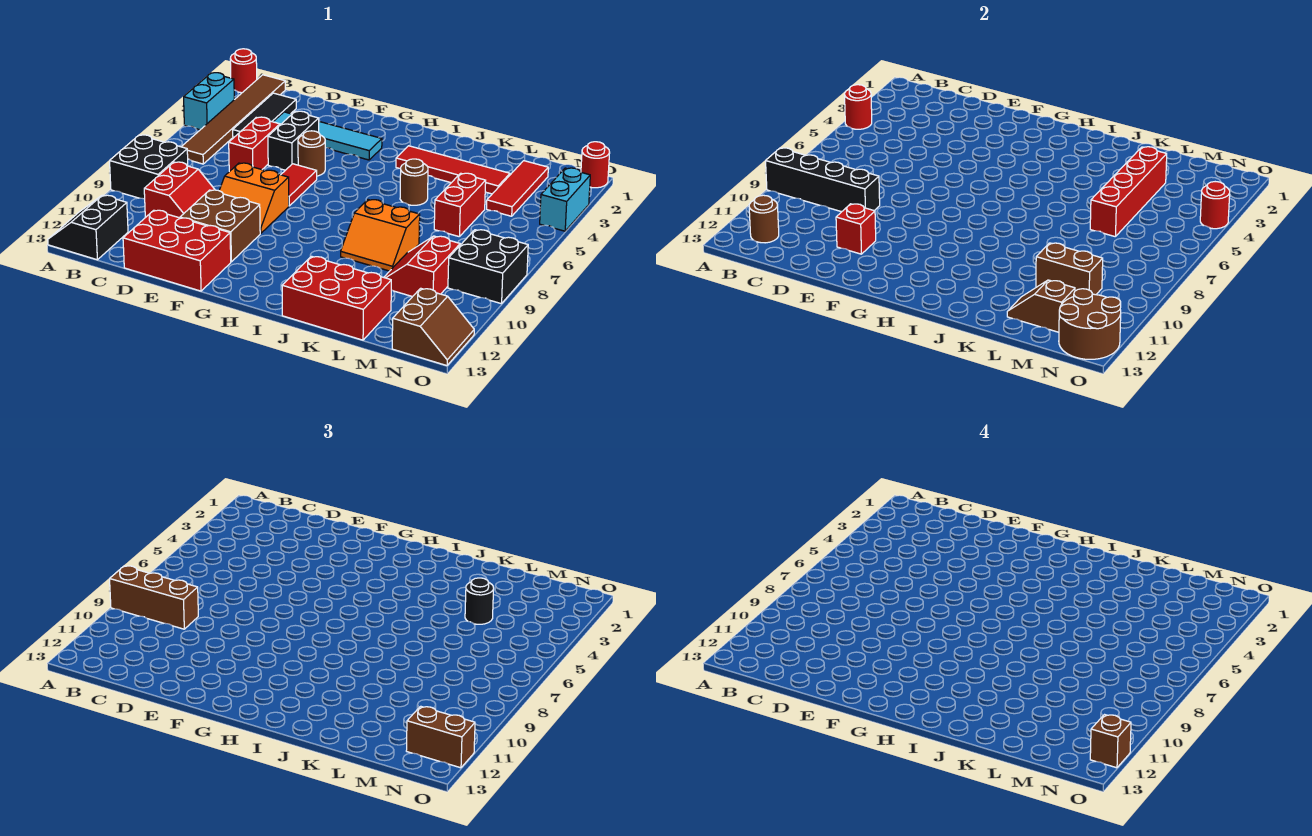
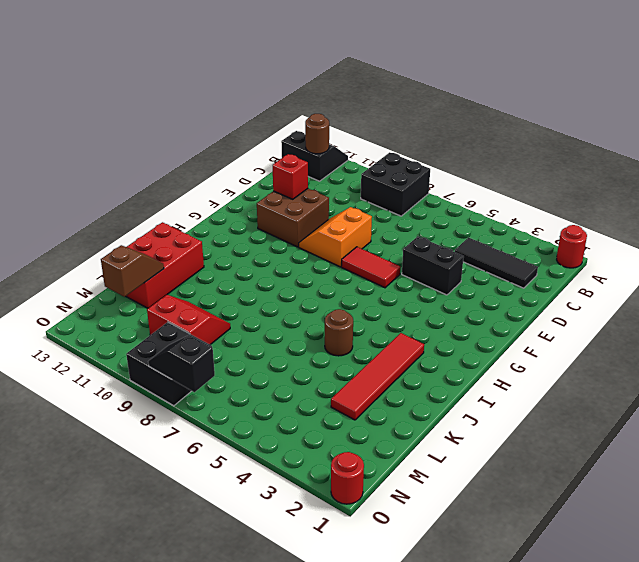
black slope O7:O8 level 2 top 7 -> none
none -> cyan brick A3:A4 level 1
none -> brown tile B1:B6 level 1
none -> red slope C9:D10 level 1 top C
none -> cyan tile D3:G3 level 1

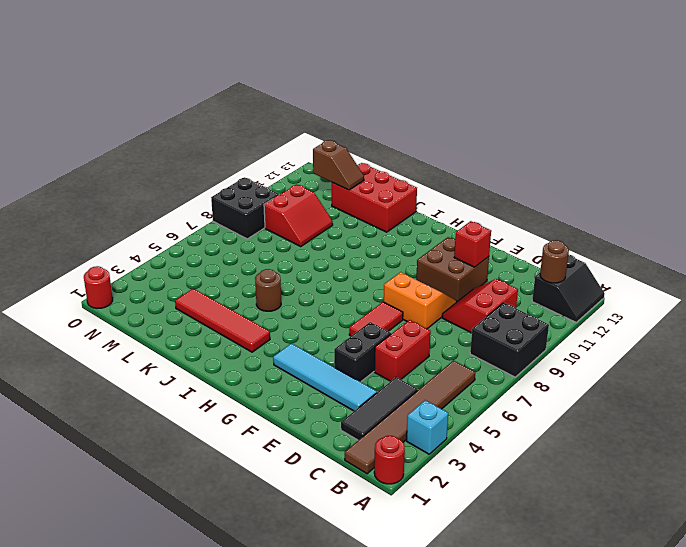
cyan brick A3 level 1 -> cyan brick A3:A4 level 1
none -> red brick D12:F13 level 1
none -> brown round brick F5 level 1
none -> orange slope J8:K9 level 1 top 8
none -> red brick L5:L6 level 1

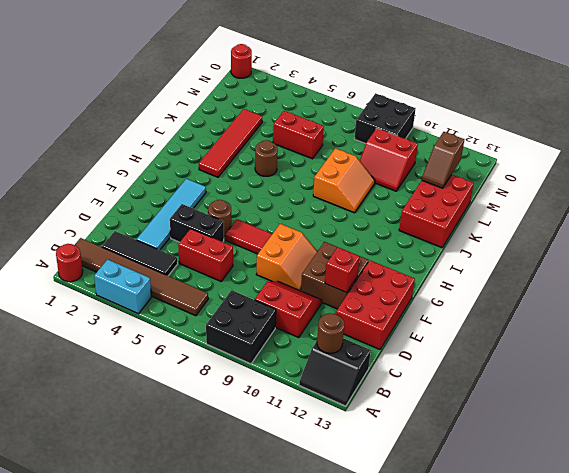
none -> red tile M2:M4 level 1
none -> brown slope N12:O13 level 1 top N
none -> cyan brick O3:O4 level 1
none -> red round brick A4 level 2

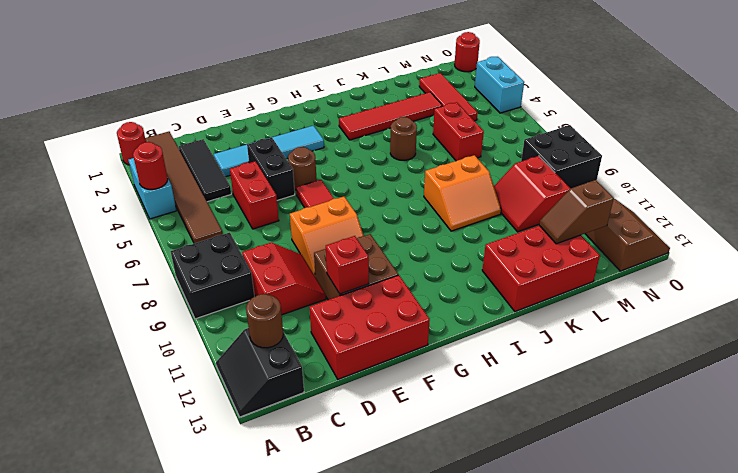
none -> black brick A9:D9 level 2
none -> red brick L3:L6 level 2
none -> brown brick L10:M10 level 2
none -> brown round brick N12:O13 level 2

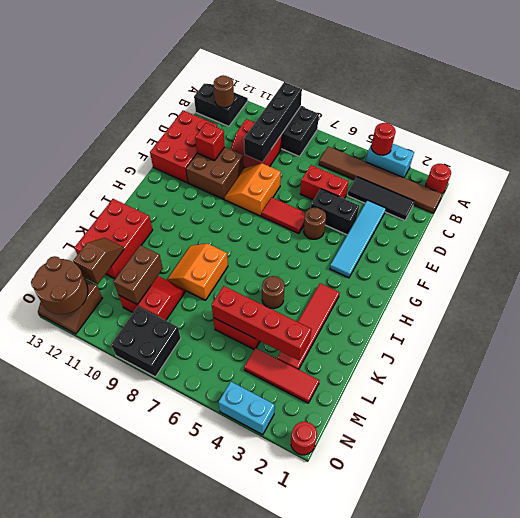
none -> red round brick O4 level 2
none -> brown brick A9:C9 level 3
none -> black round brick L4 level 3
none -> brown brick N12:O12 level 3

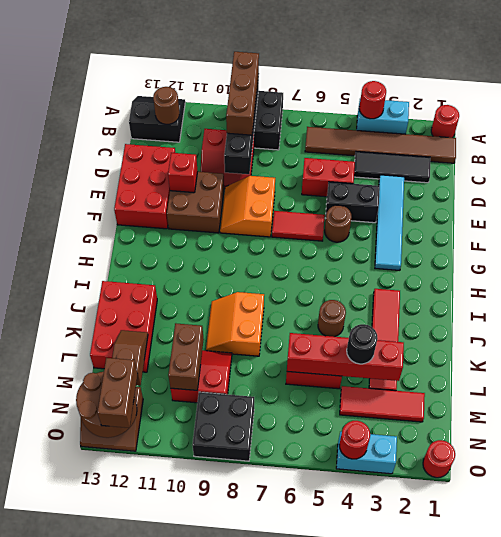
none -> brown brick O12 level 4

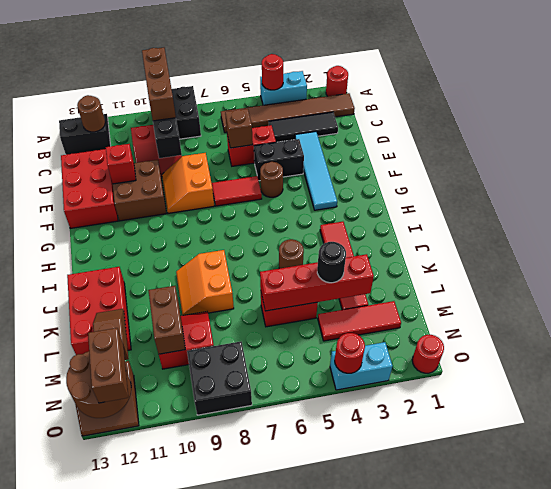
brown brick D6 level 2 -> brown brick O12 level 4

